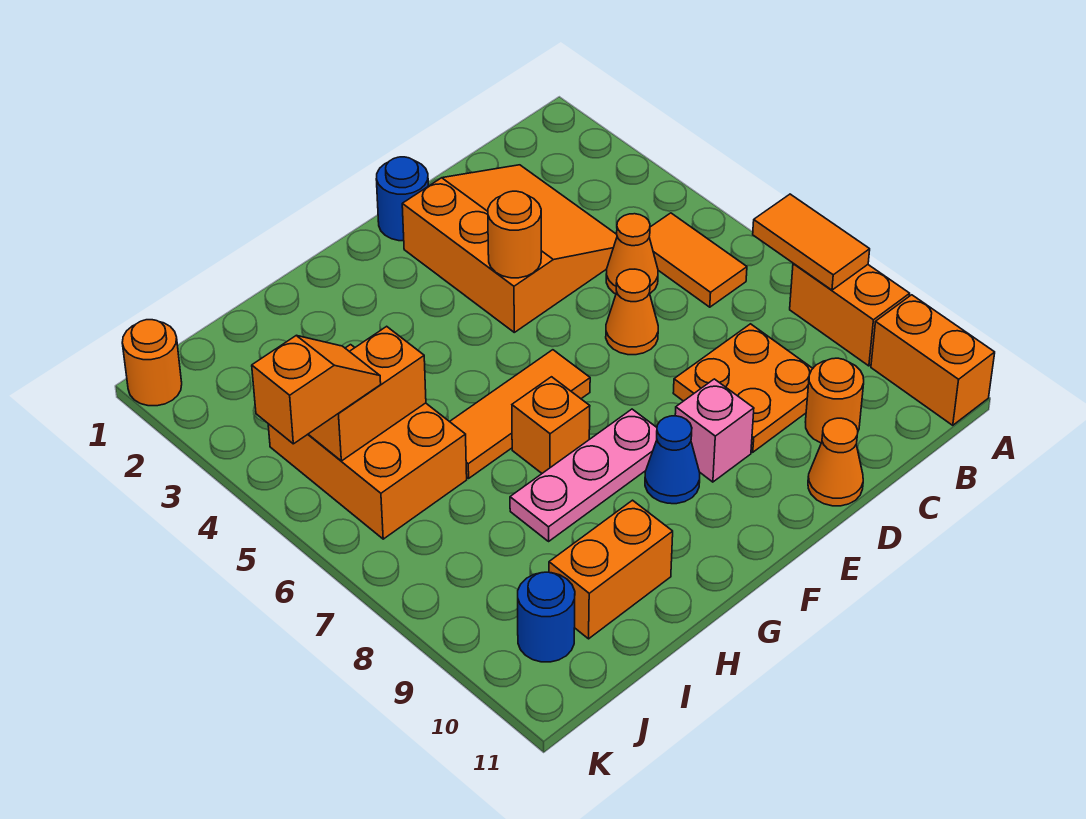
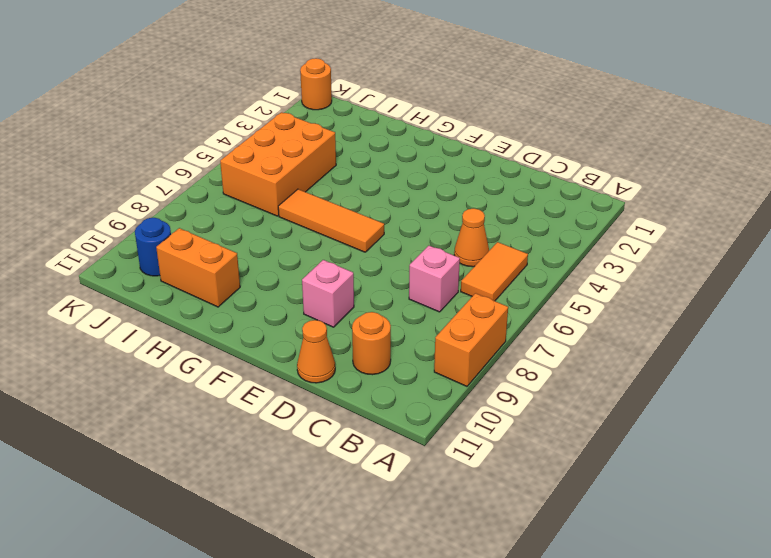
pink brick C7 level 1 -> none
none -> orange brick A10:A11 level 1
none -> orange slope C2:E4 level 1 top E
none -> orange plate C8:D9 level 1

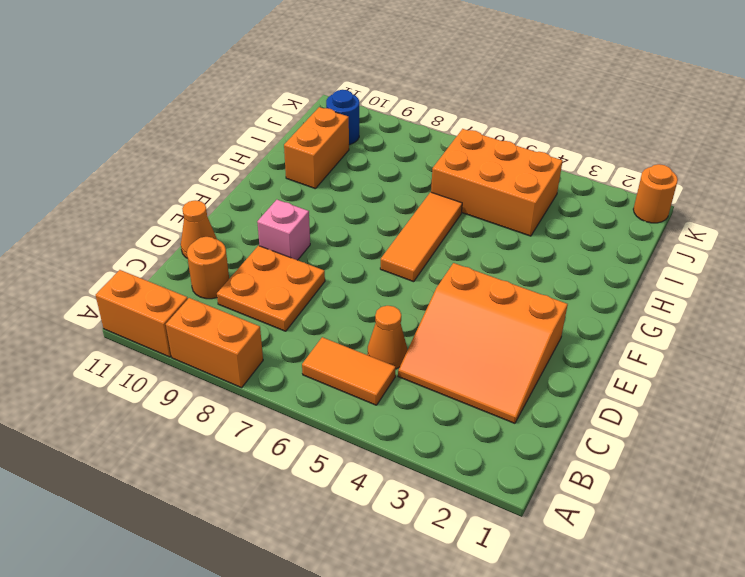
none -> orange cone D6 level 1
none -> blue round brick E1 level 1
none -> pink plate F8:H8 level 1

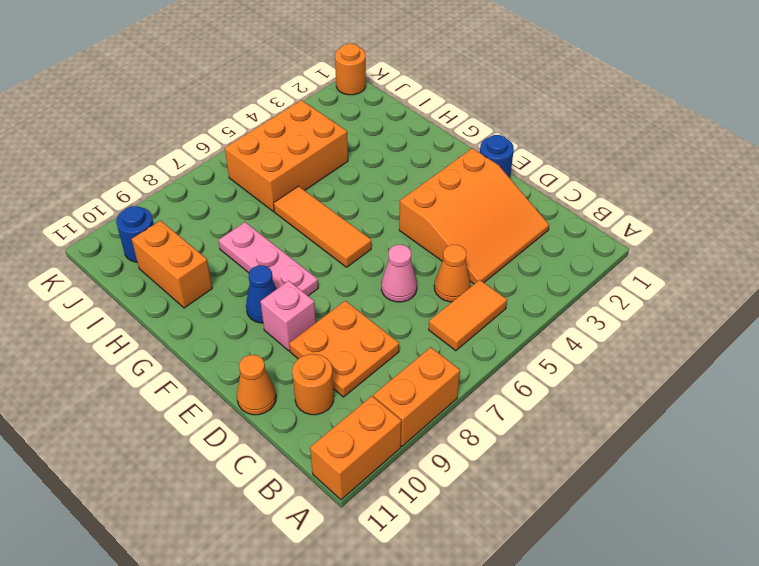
pink cone D6 level 1 -> orange cone D6 level 1
none -> orange brick G7 level 1
none -> orange tile A7:A8 level 2
none -> orange round brick E4 level 2

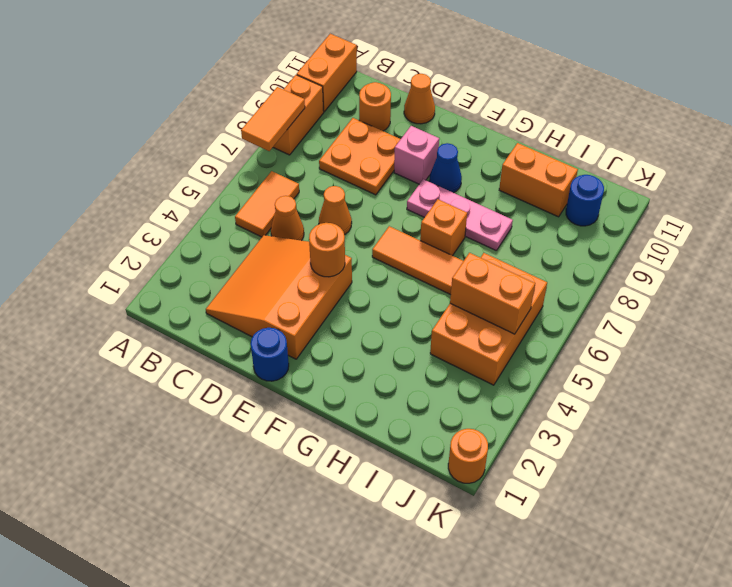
none -> orange slope J5:K5 level 3 top K

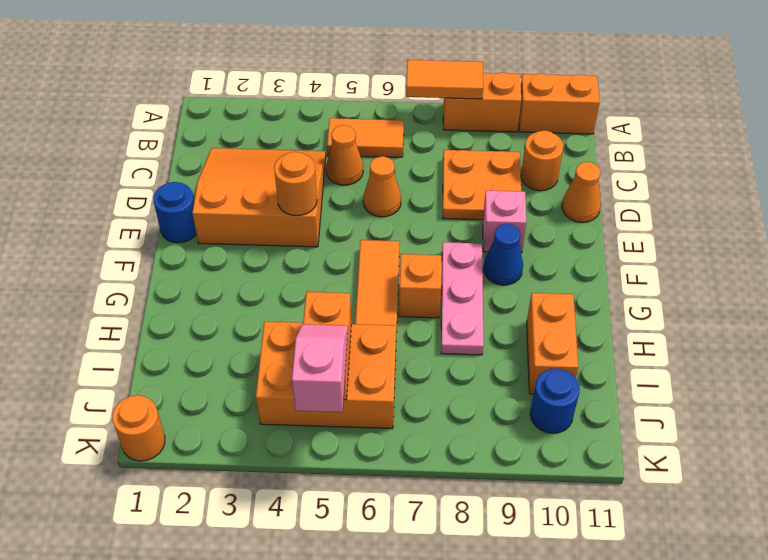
pink slope J5:K5 level 3 top K -> orange slope J5:K5 level 3 top K

